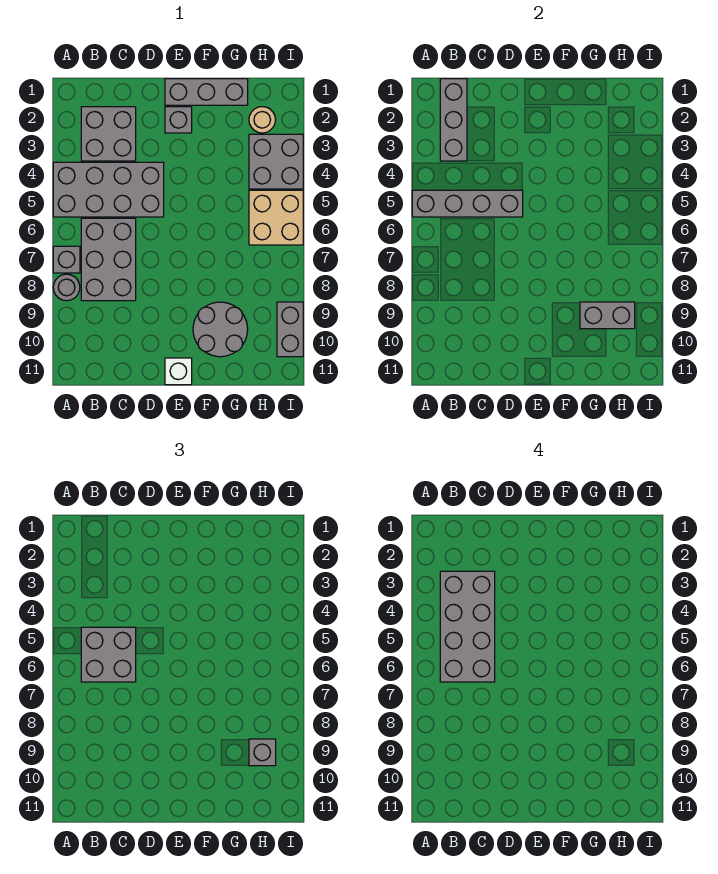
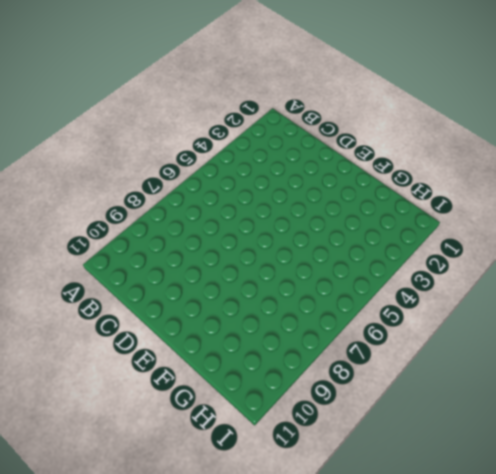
none -> grey brick A4:D5 level 1
none -> grey brick A7 level 1
none -> grey round brick A8 level 1

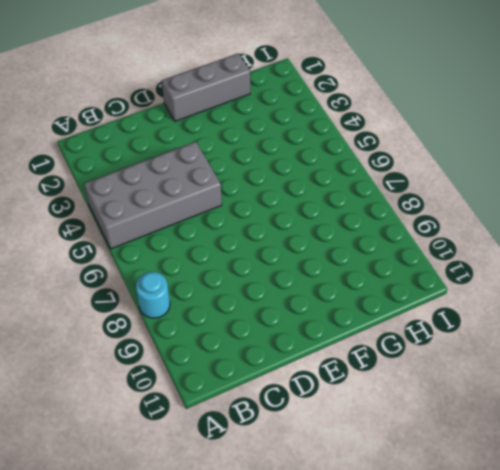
cyan round brick A8 level 1 -> grey round brick A8 level 1
none -> grey brick A7 level 1
none -> grey brick B2:C3 level 1
none -> grey brick B6:C8 level 1

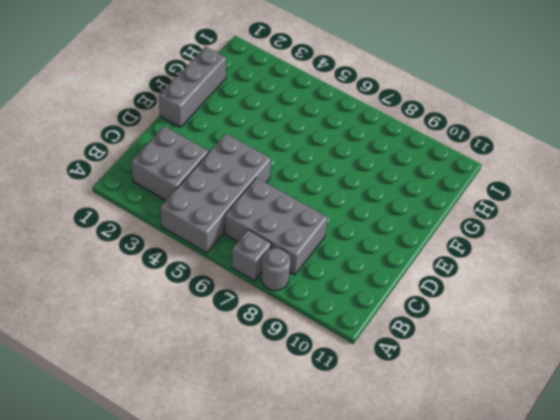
none -> grey brick E2 level 1
none -> white brick E11 level 1
none -> grey round brick F9:G10 level 1

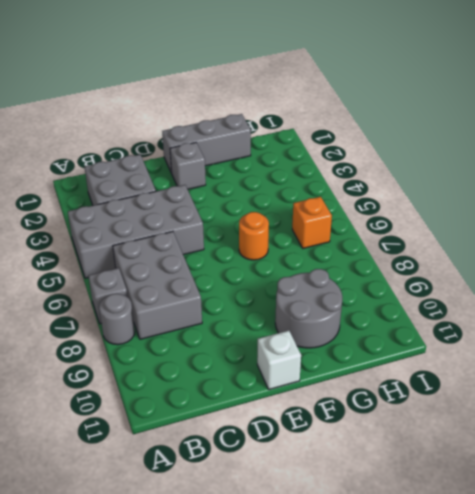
orange round brick F6 level 1 -> none
orange brick H6 level 1 -> tan brick H5:I6 level 1
none -> tan round brick H2 level 1
none -> grey brick H3:I4 level 1
none -> grey brick I9:I10 level 1

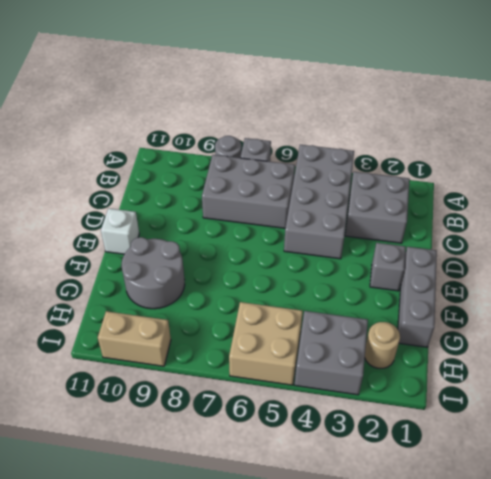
tan brick I9:I10 level 1 -> grey brick I9:I10 level 1
none -> grey brick A5:D5 level 2
none -> grey brick B1:B3 level 2
none -> grey brick G9:H9 level 2

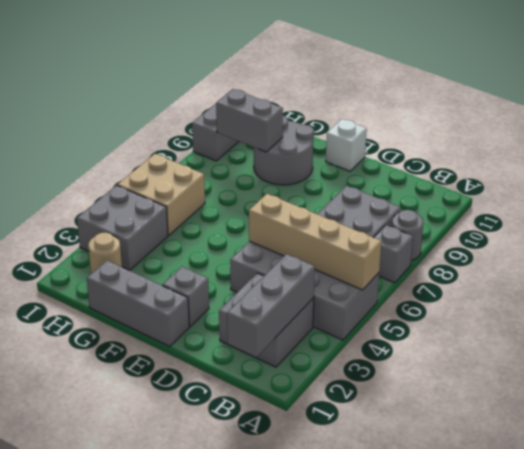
tan brick A5:D5 level 2 -> grey brick A5:D5 level 2
none -> grey brick B5:C6 level 3
none -> grey brick H9 level 3
none -> grey brick B3:C6 level 4

